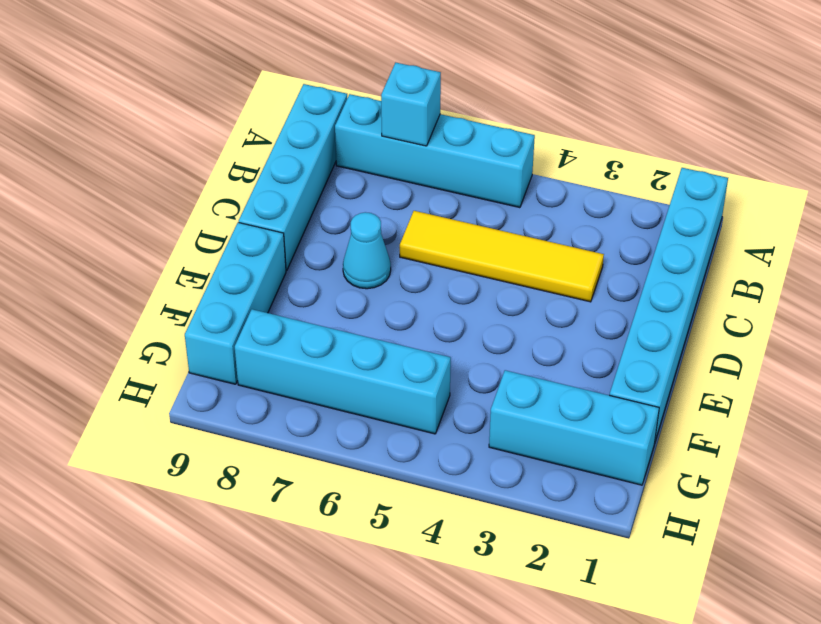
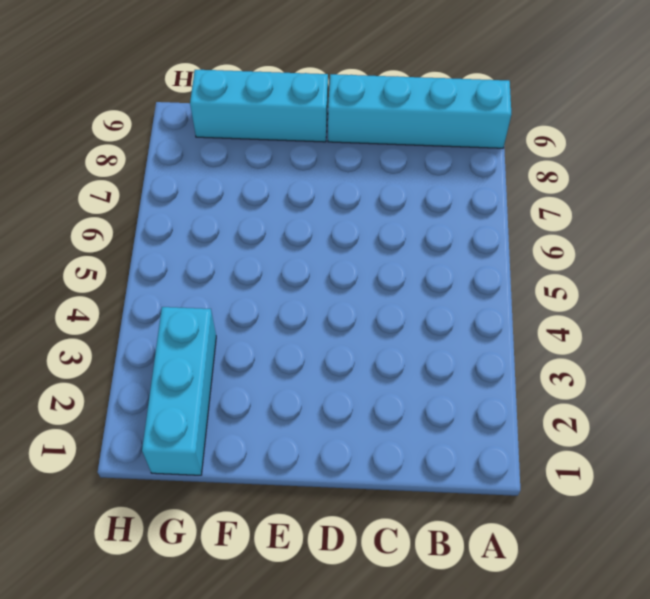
none -> cyan brick A1:F1 level 1
none -> cyan brick A5:A8 level 1

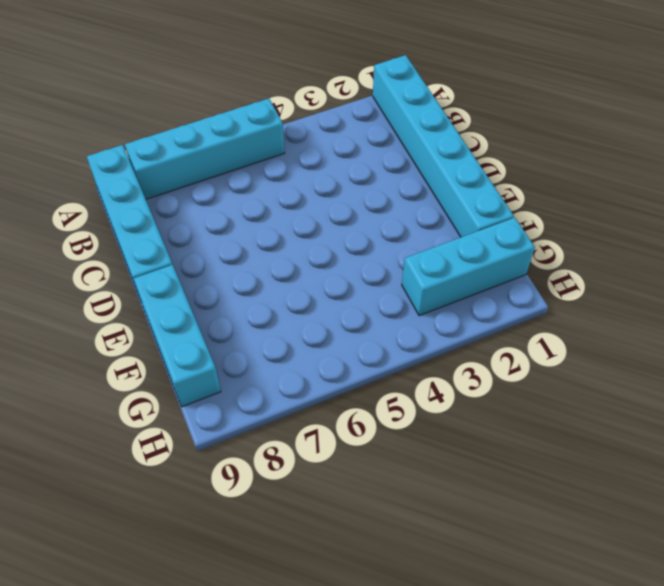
none -> yellow tile C3:C6 level 1
none -> cyan cone D7 level 1

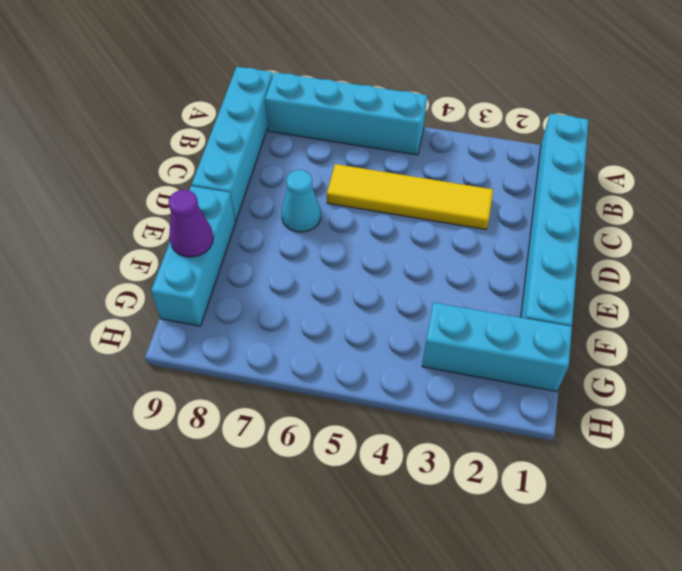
purple cone F9 level 2 -> none
none -> cyan brick G5:G8 level 1
none -> cyan brick A7 level 2

